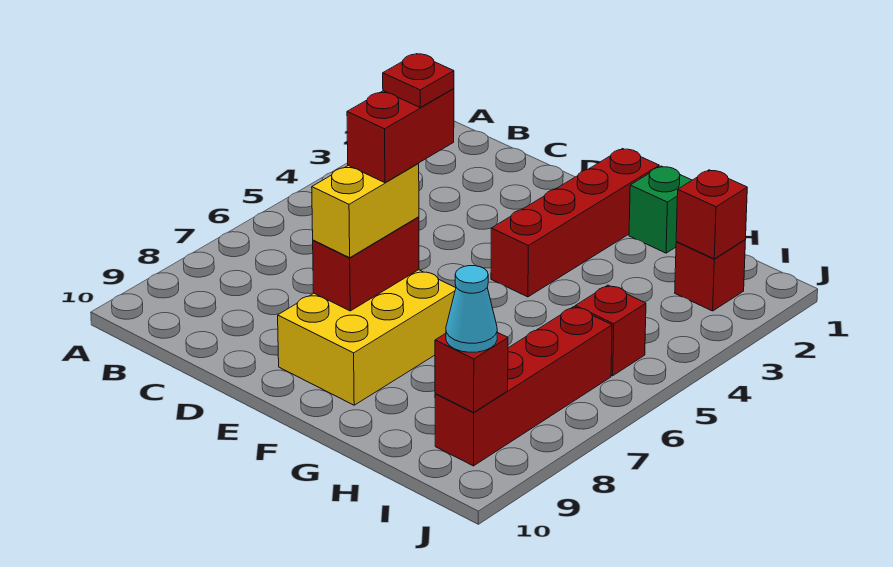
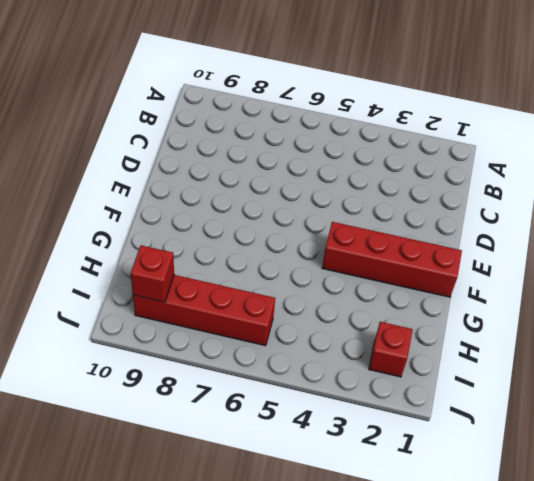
none -> yellow brick E7:F9 level 1
none -> green brick G1 level 1
none -> red brick I5 level 1

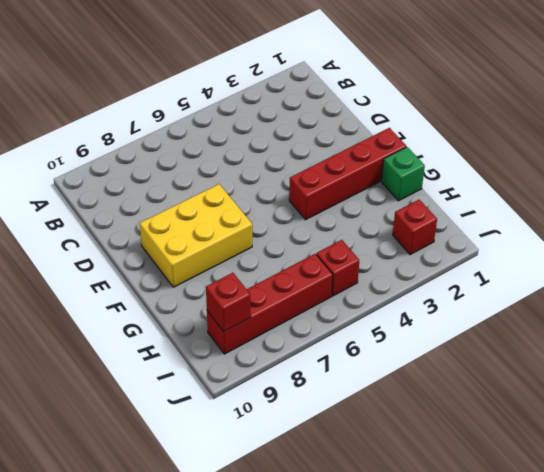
none -> red brick E7:E8 level 2
none -> red brick I2 level 2
none -> yellow brick E7:E8 level 3

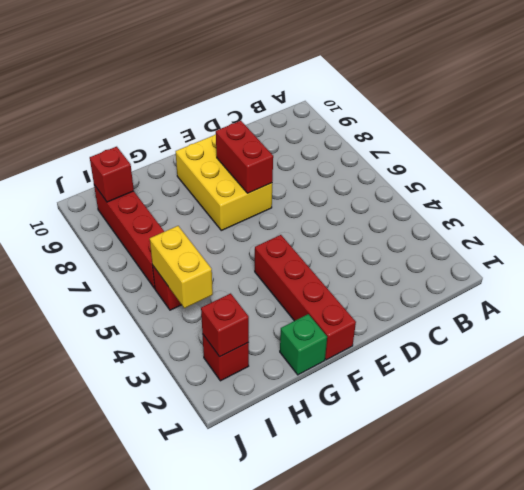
yellow brick I4:I5 level 2 -> yellow brick E7:E8 level 3
none -> cyan cone I9 level 3
none -> red brick E6:E7 level 4
none -> red plate E6 level 5

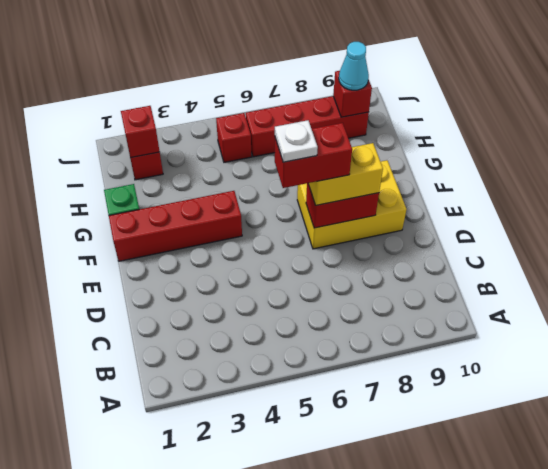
white plate E6 level 5 -> red plate E6 level 5

